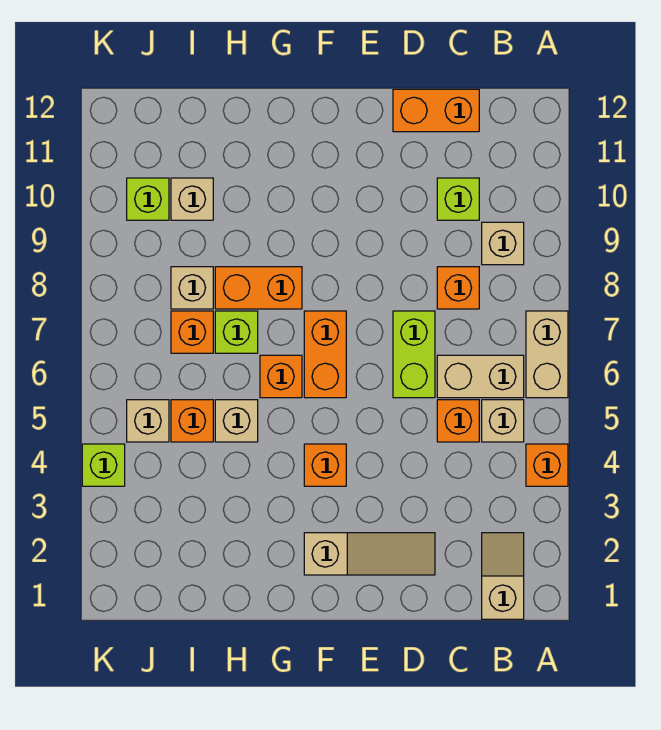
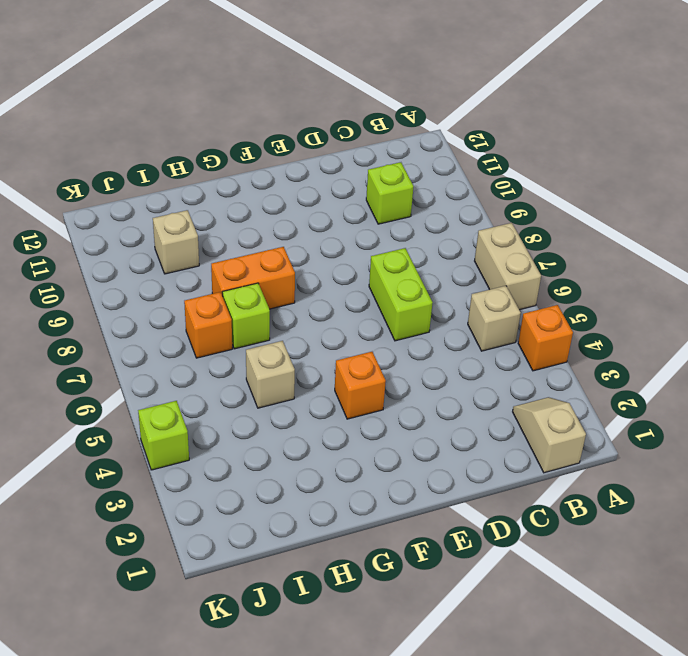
none -> tan brick B6:C6 level 1
none -> tan brick B9 level 1
none -> orange brick C5 level 1

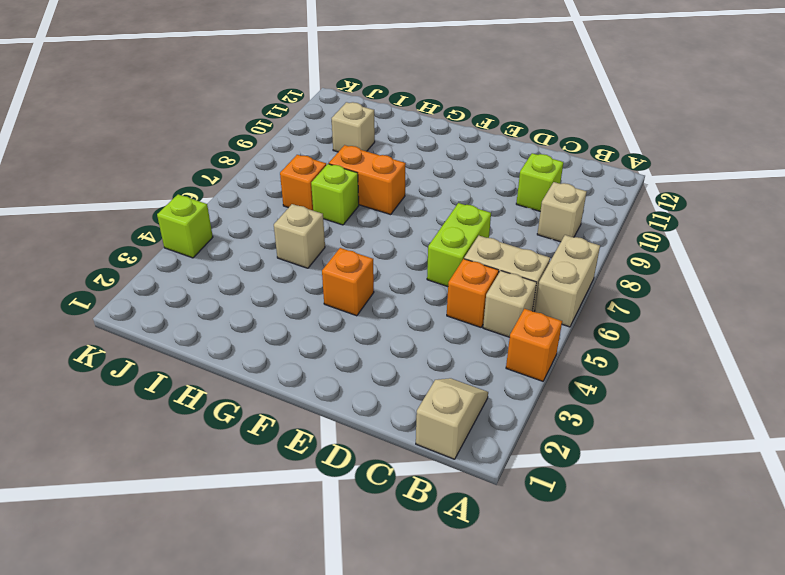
none -> orange brick C8 level 1
none -> orange brick C12:D12 level 1
none -> tan slope D2:F2 level 1 top F

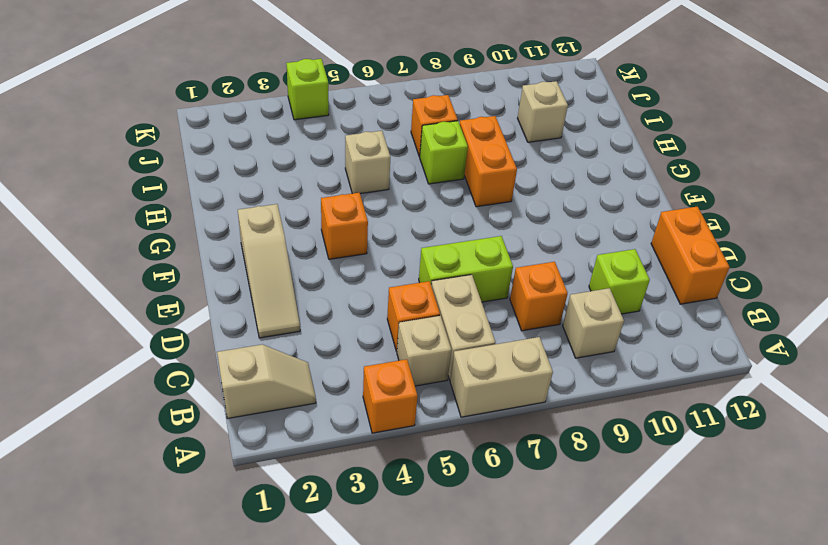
none -> orange brick F6:F7 level 1
none -> orange brick G6 level 1
none -> orange brick I5 level 1

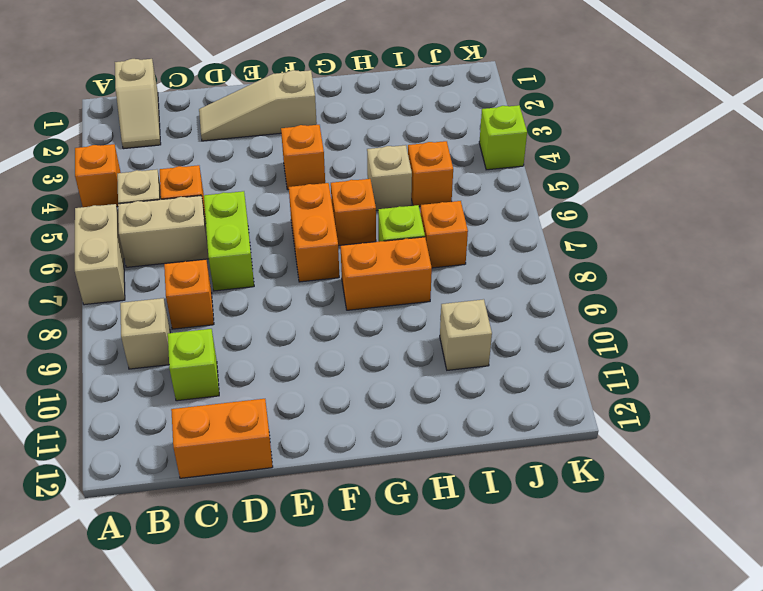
none -> tan brick I8 level 1
none -> tan brick J5 level 1
none -> lime brick J10 level 1

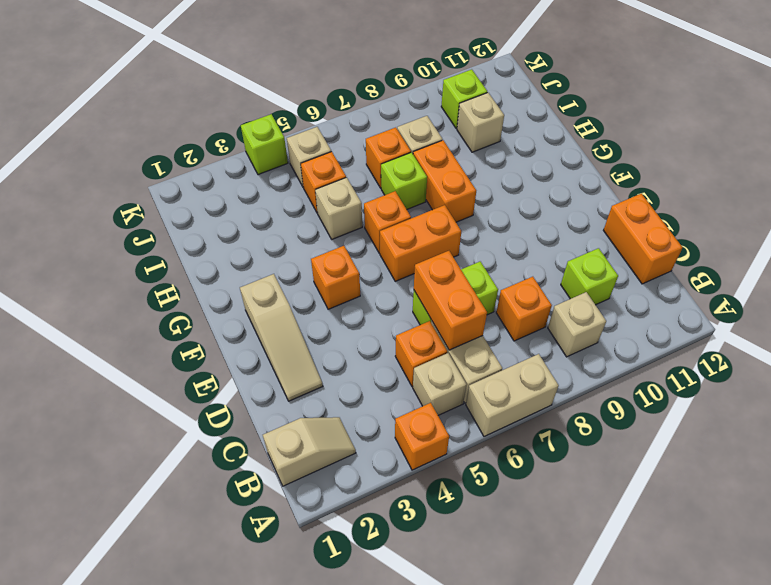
orange brick C6:D6 level 2 -> none

